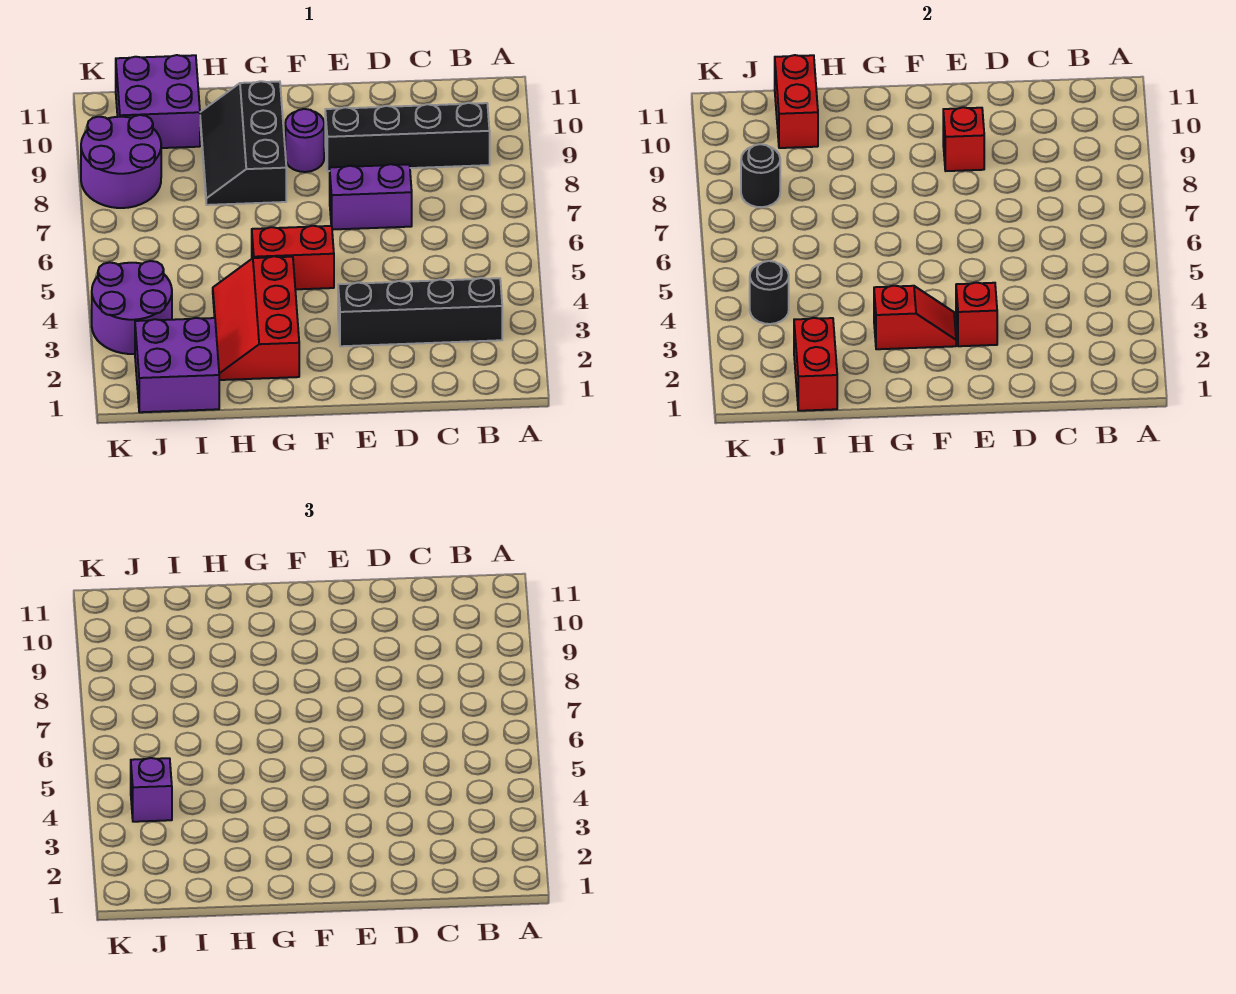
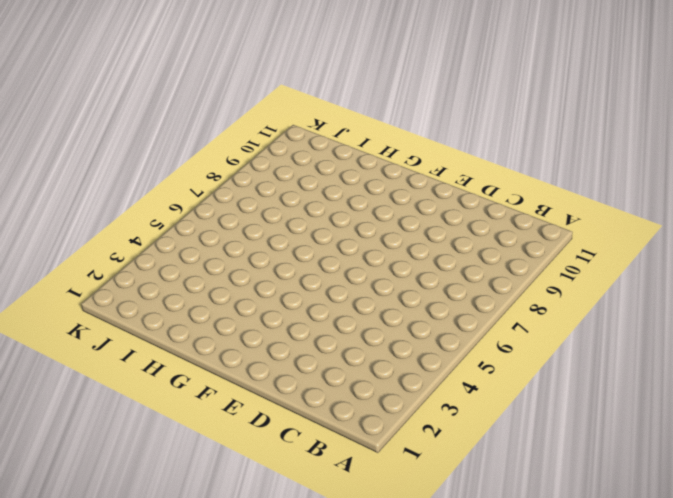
none -> black brick B3:E3 level 1
none -> black brick B9:E9 level 1
none -> purple brick D7:E7 level 1

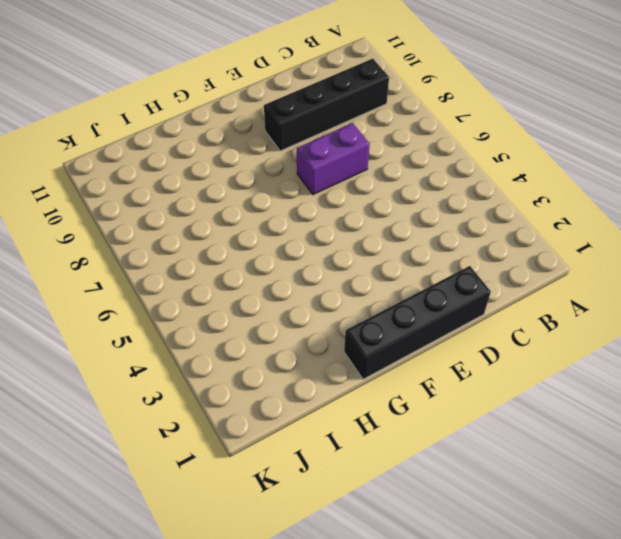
black brick D1:G1 level 1 -> black brick B3:E3 level 1
none -> red brick F5:G5 level 1
none -> purple round brick F9 level 1
none -> red slope G2:H4 level 1 top G

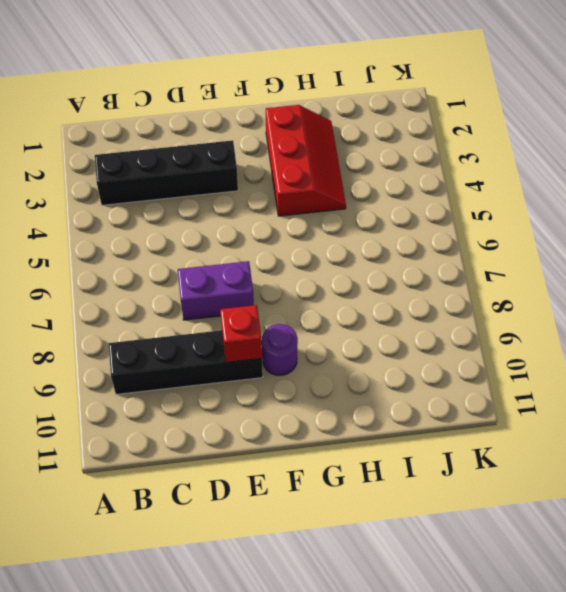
none -> red brick F5:G5 level 1
none -> black slope G8:H10 level 1 top G
none -> purple brick I1:J2 level 1

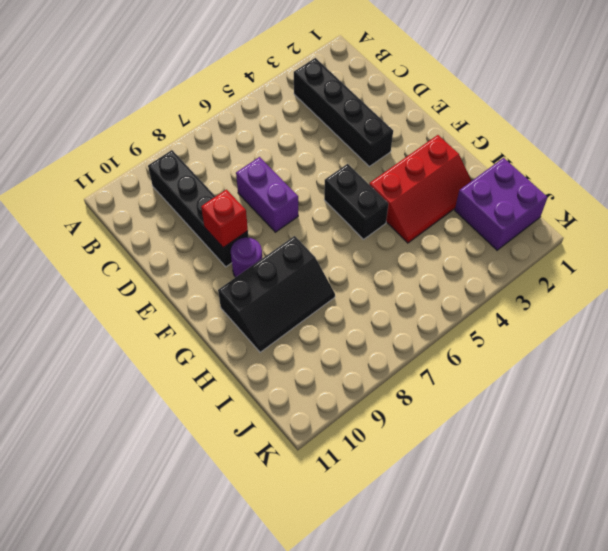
black brick F5:G5 level 1 -> red brick F5:G5 level 1
none -> purple brick I10:J11 level 1
none -> purple round brick J3:K4 level 1
none -> purple round brick J8:K9 level 1

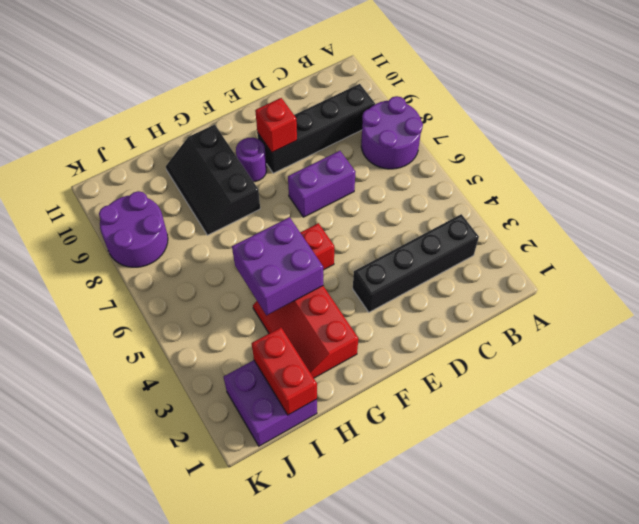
purple round brick A7:B8 level 1 -> purple round brick J3:K4 level 1
purple brick G4:H5 level 2 -> purple brick I10:J11 level 1
none -> red brick E3 level 2
none -> red slope F3:G3 level 2 top G
none -> red brick I10:I11 level 2

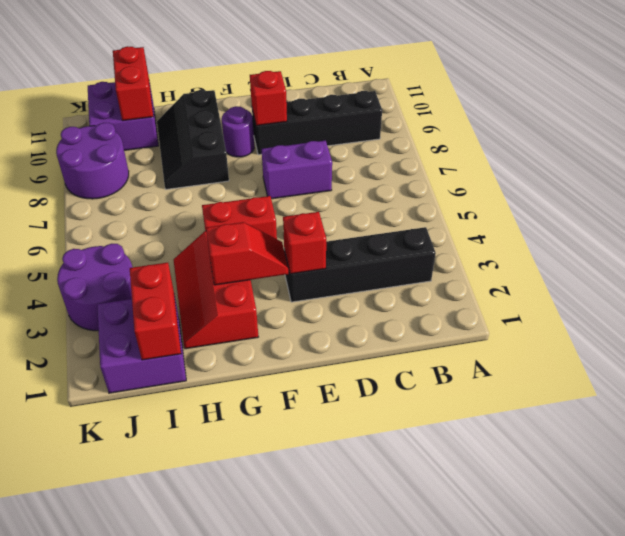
none -> black round brick J4 level 2
none -> black round brick J8 level 2
none -> purple brick J4 level 3

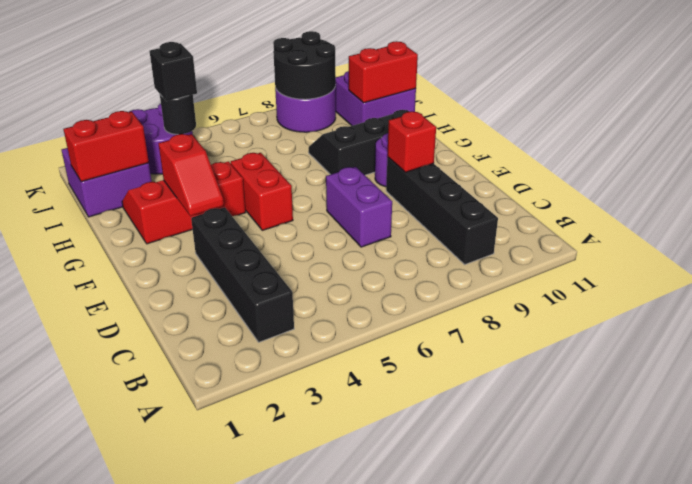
black brick J4 level 3 -> purple brick J4 level 3
black round brick J8:K9 level 2 -> black round brick J8 level 2
none -> red brick E3 level 2

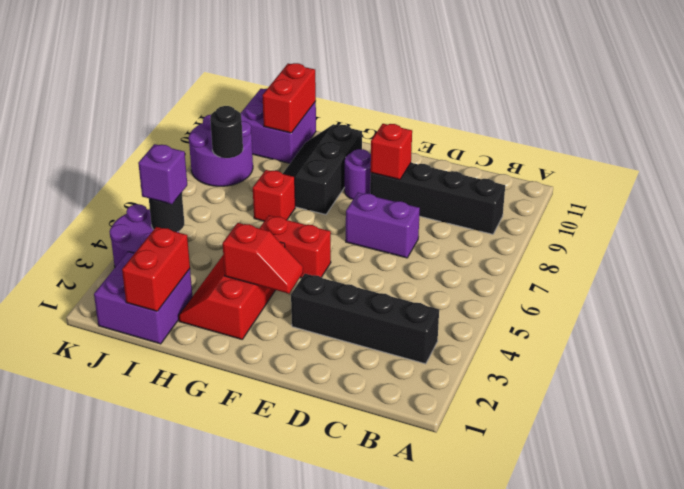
red brick H7 level 1 -> red brick E3 level 2

